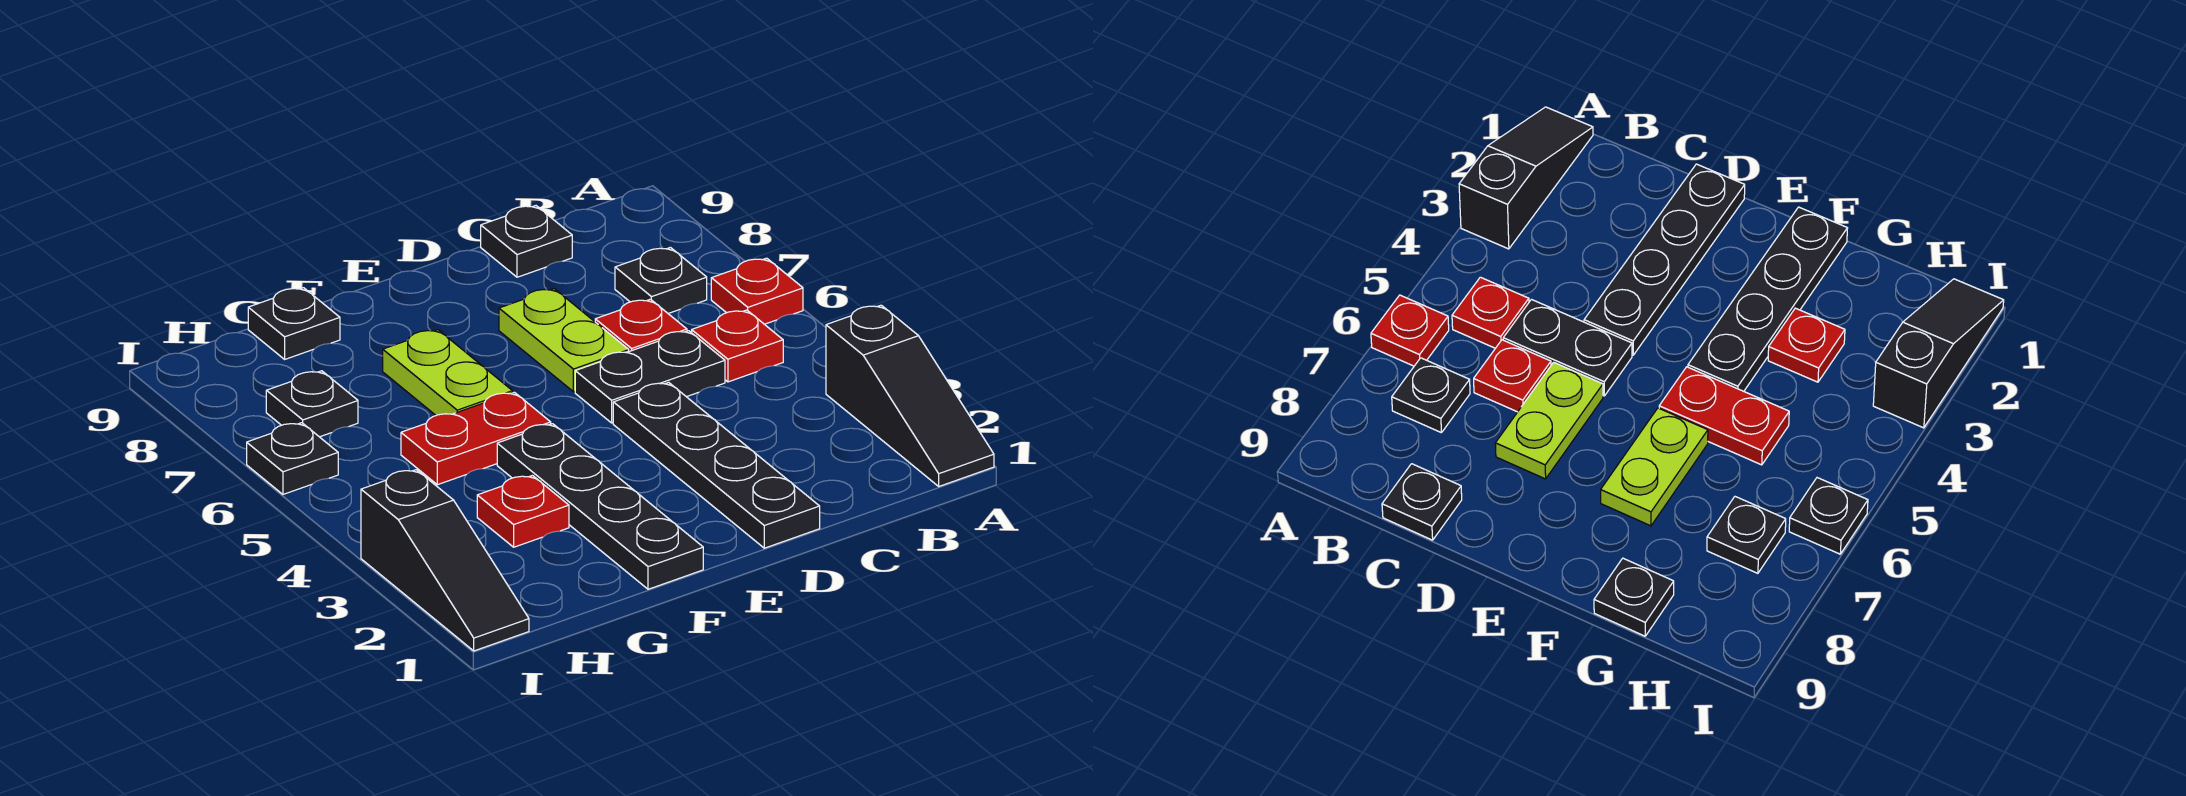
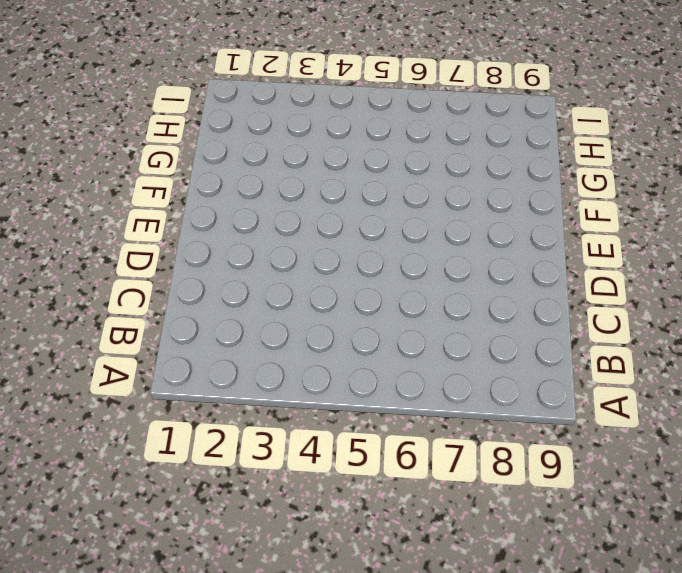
none -> black slope A1:A3 level 1 top 3
none -> red plate A6 level 1
none -> red plate B5 level 1

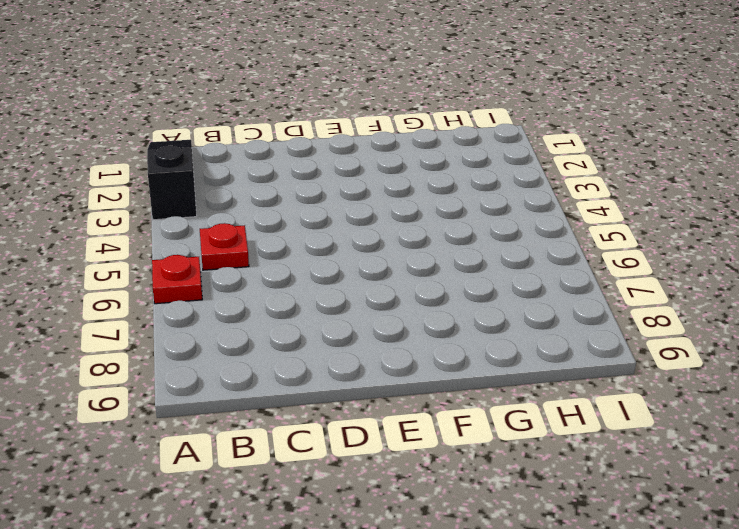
none -> black plate B7 level 1
none -> black plate C5:D5 level 1
none -> red plate C6 level 1

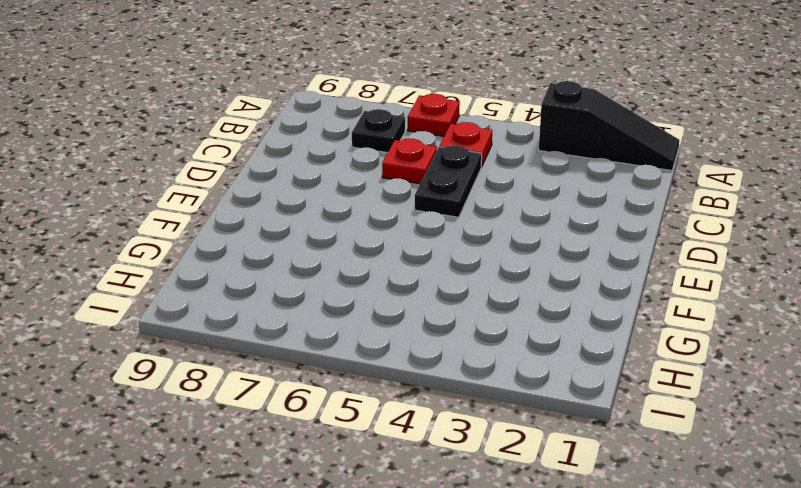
none -> black plate C9 level 1
none -> black plate D1:D4 level 1
none -> lime plate D6:D7 level 1

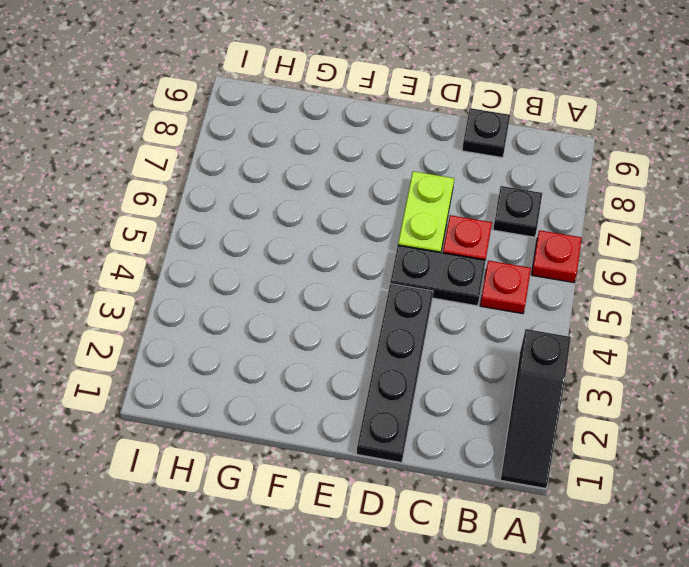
none -> black plate F1:F4 level 1
none -> red plate F5:G5 level 1
none -> lime plate F6:F7 level 1

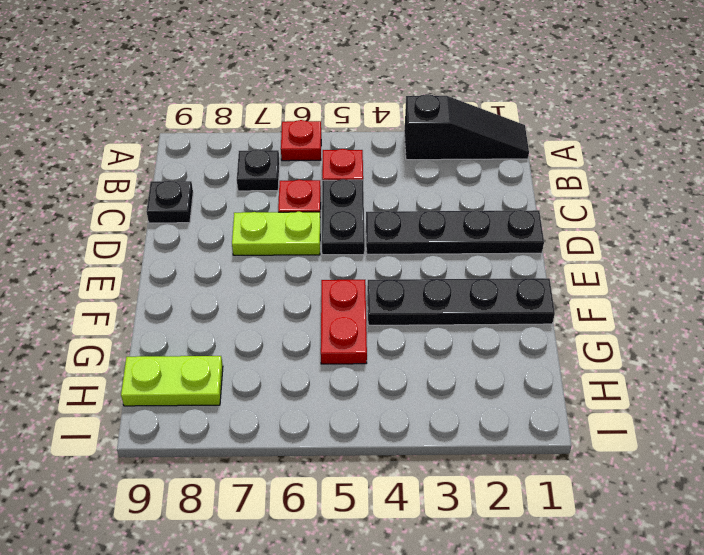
lime plate H8:H9 level 1 -> lime plate F6:F7 level 1
none -> red plate G3 level 1
none -> black plate G9 level 1
none -> black plate H7 level 1

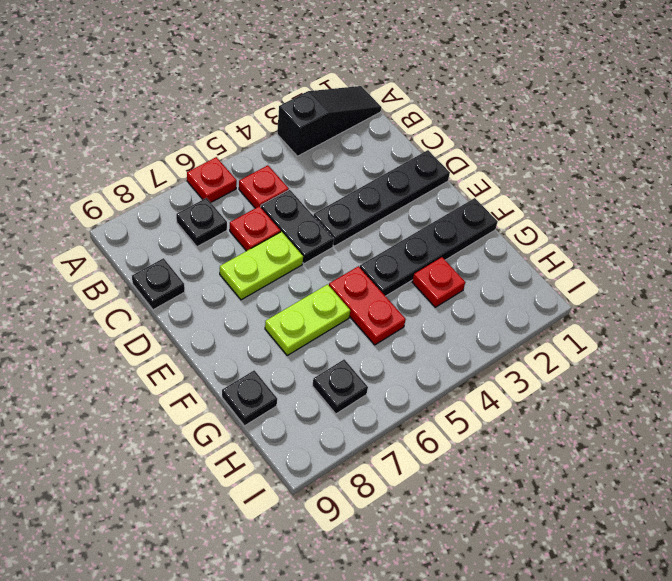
none -> black slope I1:I3 level 1 top 3
none -> black plate I6 level 1

